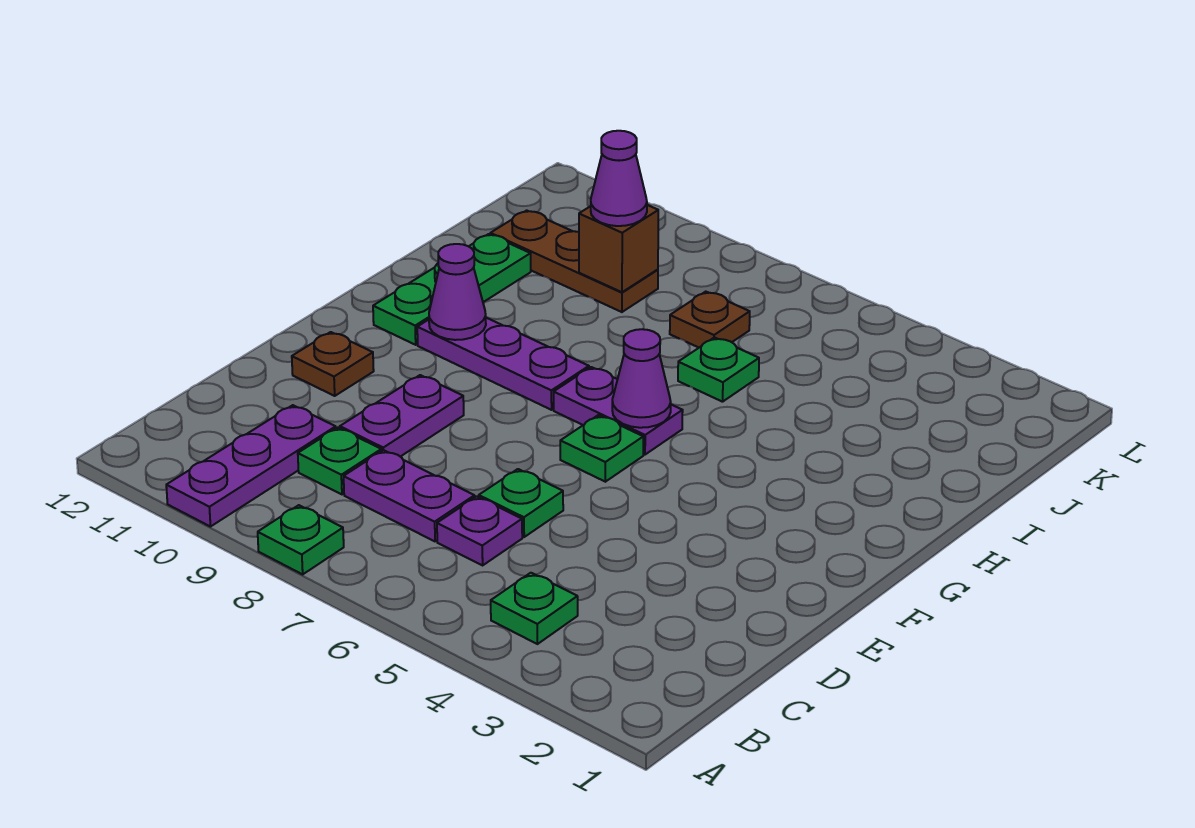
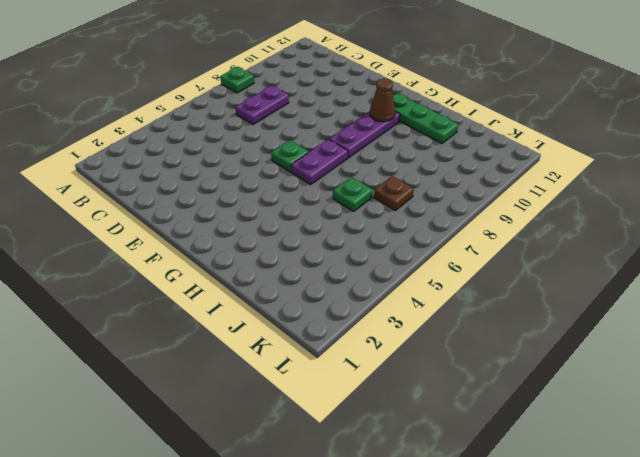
brown cone G10 level 2 -> purple cone G10 level 2
none -> purple plate A10:C10 level 1
none -> green plate B4 level 1
none -> purple plate C6 level 1

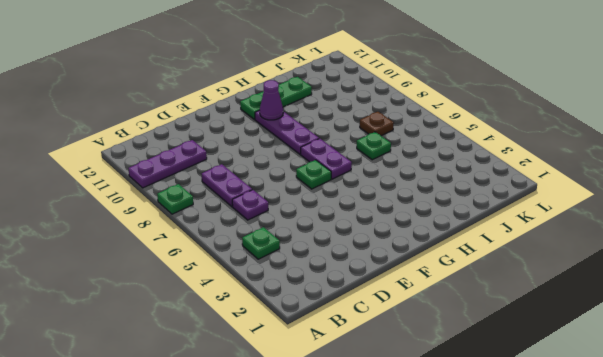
none -> green plate C9 level 1
none -> green plate D6 level 1
none -> purple plate D9:E9 level 1

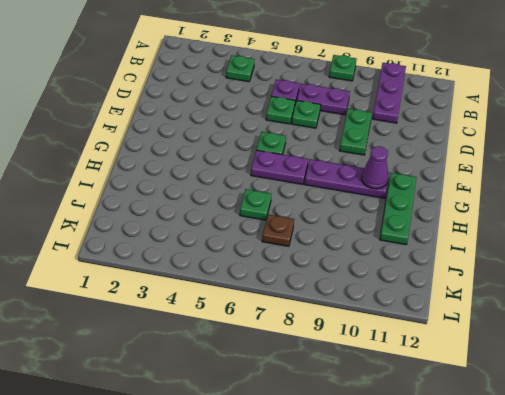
green plate D7 level 1 -> green plate C9 level 1
green plate D9:E9 level 1 -> purple plate D9:E9 level 1
none -> brown plate E11 level 1
none -> brown plate J9:J11 level 1
none -> purple cone G6 level 2

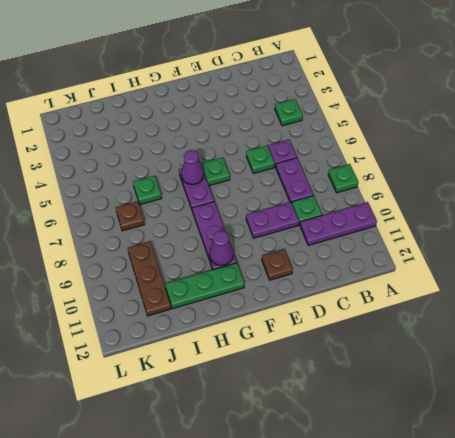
none -> brown brick J9 level 2
none -> purple cone J9 level 3

